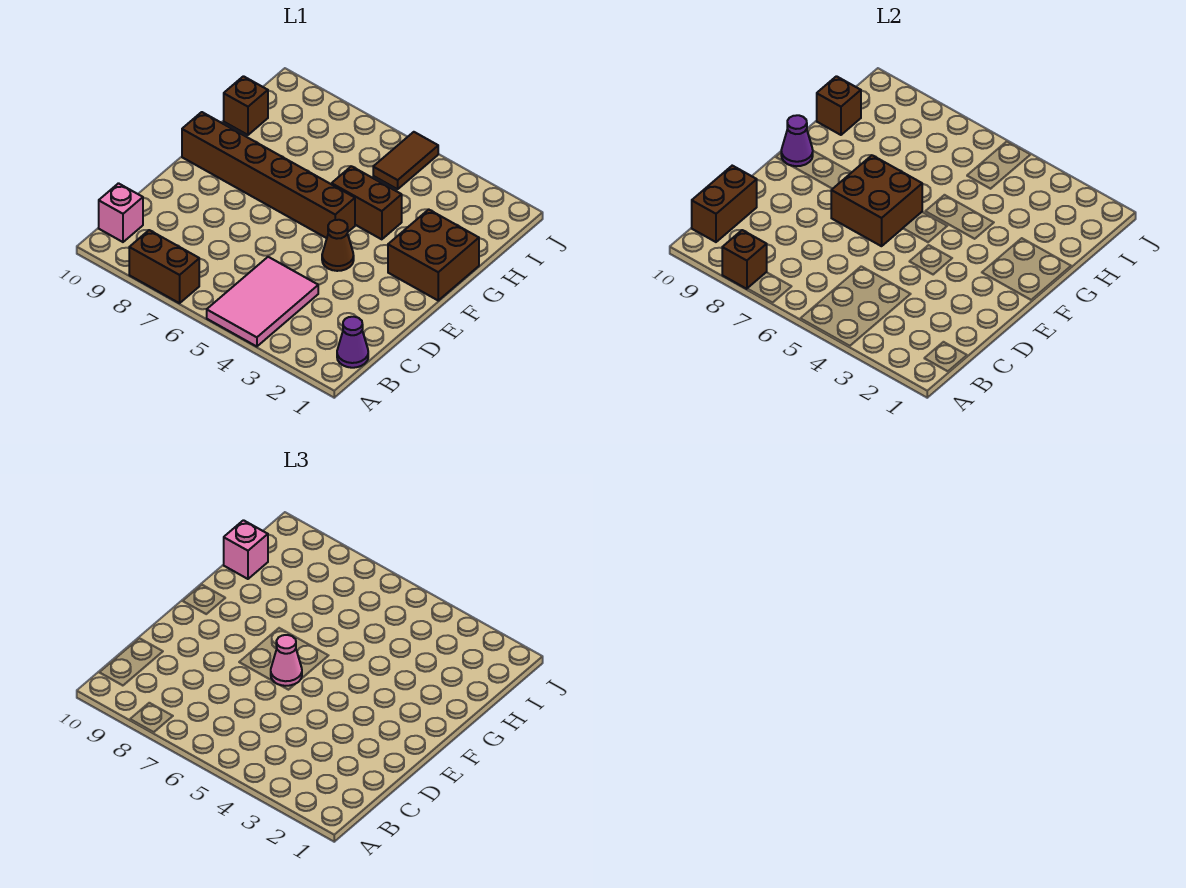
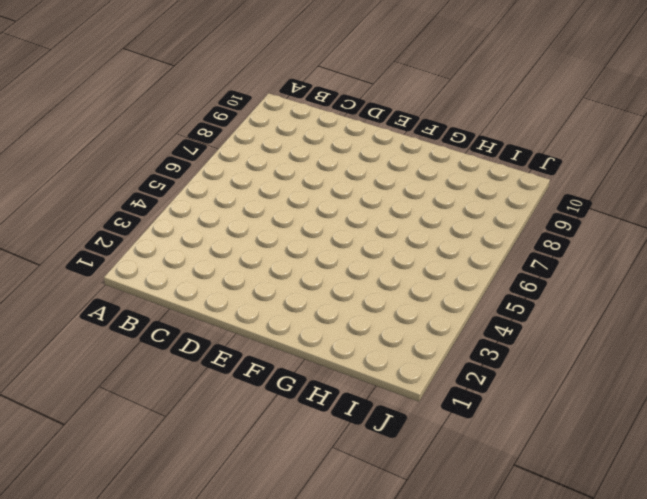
none -> pink tile A4:C5 level 1
none -> brown brick A7:A8 level 1
none -> purple cone B1 level 1

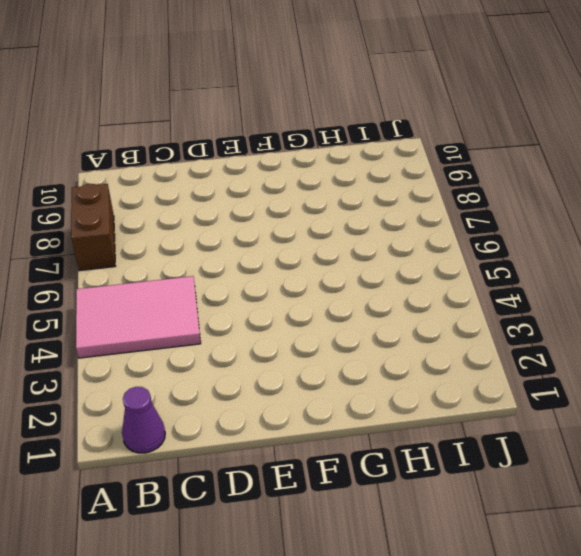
none -> pink brick B10 level 1
none -> brown cone E4 level 1
none -> brown brick F1:G2 level 1

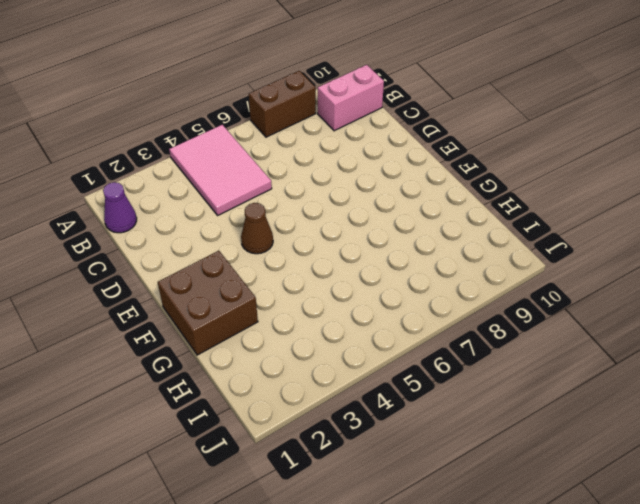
pink brick B9:B10 level 1 -> pink brick B10 level 1
none -> brown brick F5:F10 level 1
none -> brown brick G4:G5 level 1
none -> brown brick H10 level 1

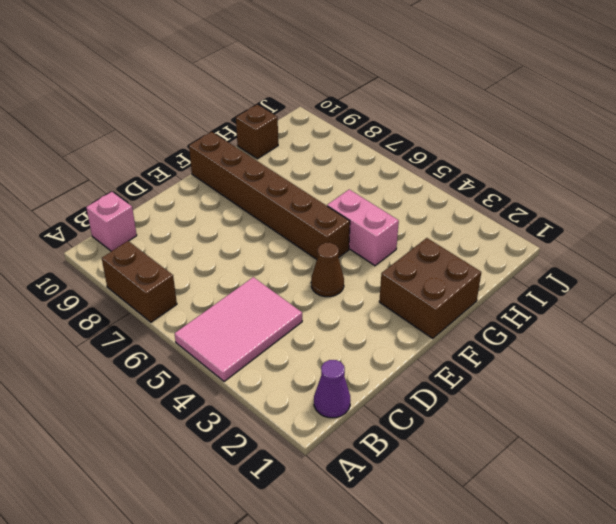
pink brick G4:G5 level 1 -> brown brick G4:G5 level 1
none -> brown tile I5:J5 level 1
none -> brown brick A8 level 2
none -> brown brick B10:C10 level 2

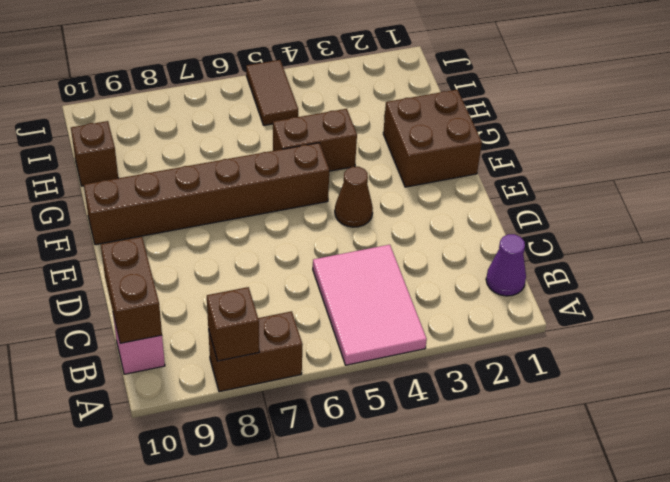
none -> brown brick E6:F7 level 2
none -> purple cone F10 level 2
none -> brown brick H10 level 2

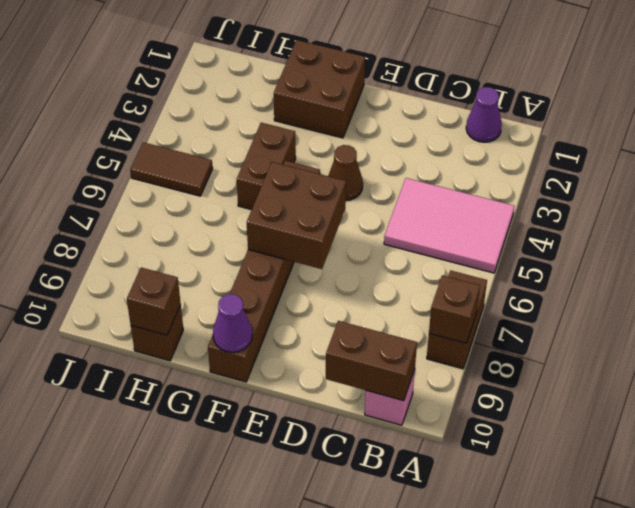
none -> pink cone E6 level 3
none -> pink brick H10 level 3

